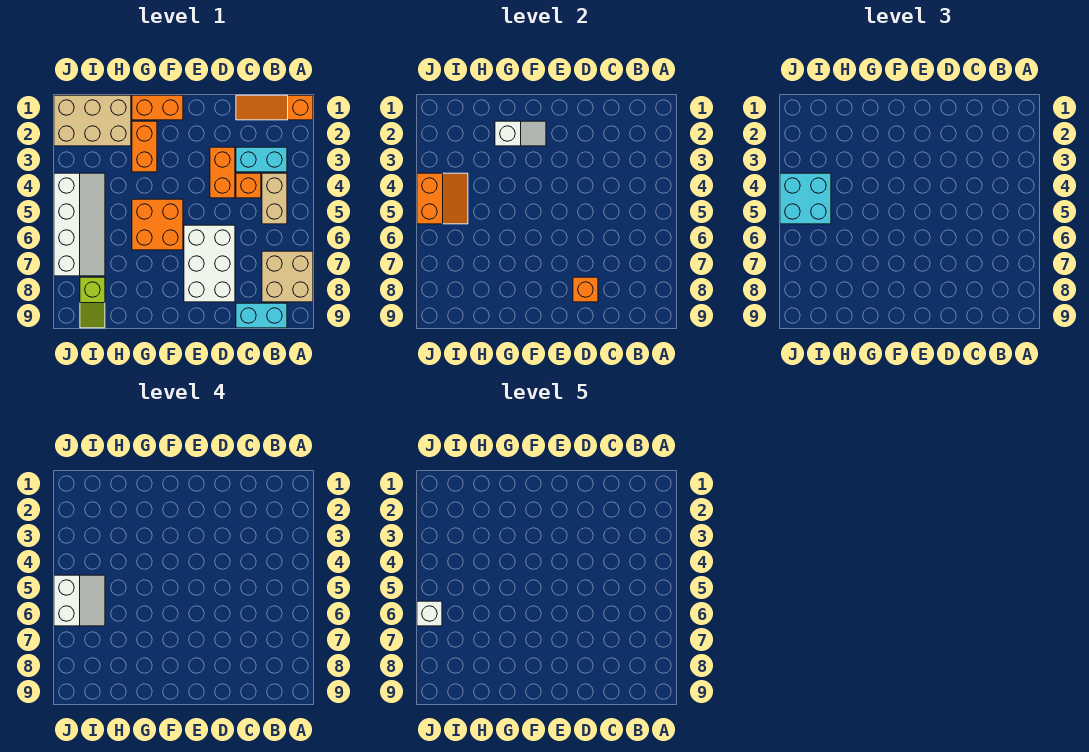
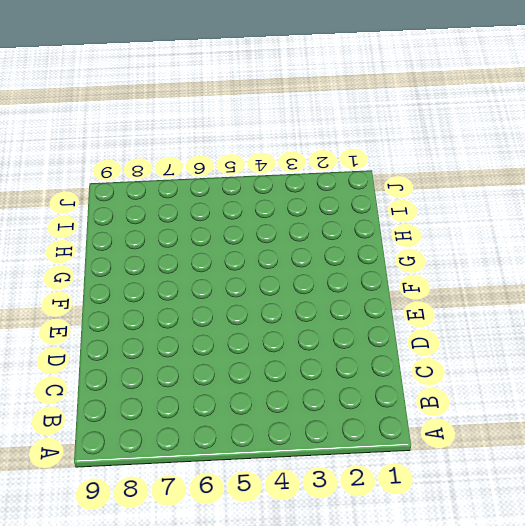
none -> orange slope A1:C1 level 1 top A
none -> tan brick A7:B8 level 1
none -> cyan brick B3:C3 level 1

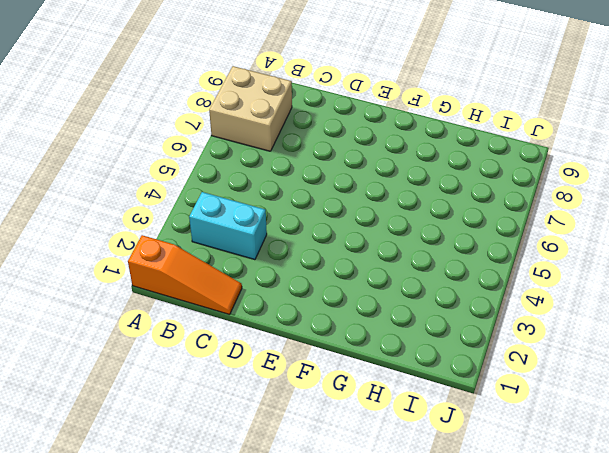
none -> tan brick B4:B5 level 1
none -> cyan brick B9:C9 level 1
none -> orange brick C4 level 1

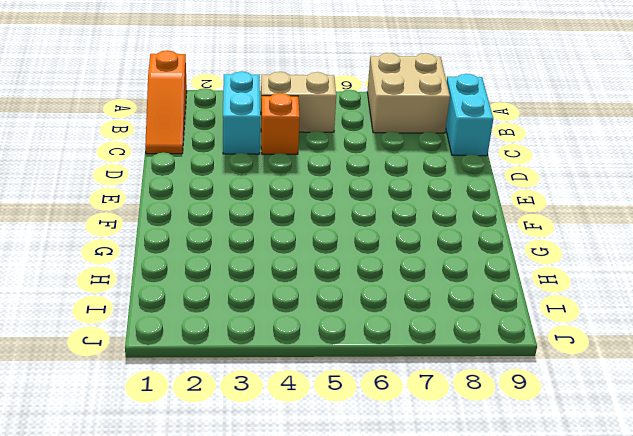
none -> orange brick D3:D4 level 1
none -> white brick D6:E8 level 1
none -> orange brick F1:G1 level 1

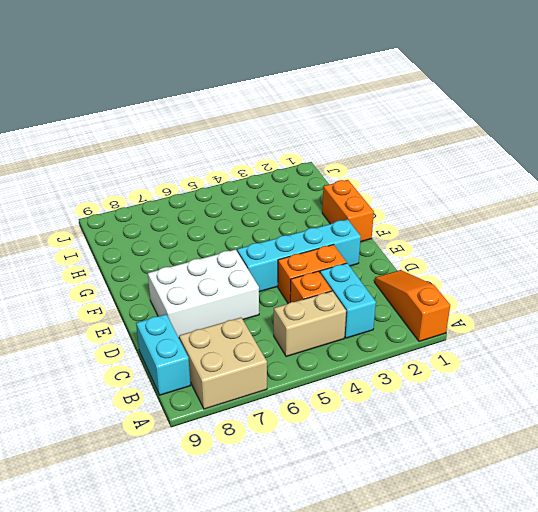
cyan brick E2:E5 level 1 -> none
none -> orange brick F5:G6 level 1
none -> orange brick G2:G3 level 1
none -> tan brick H1:J2 level 1

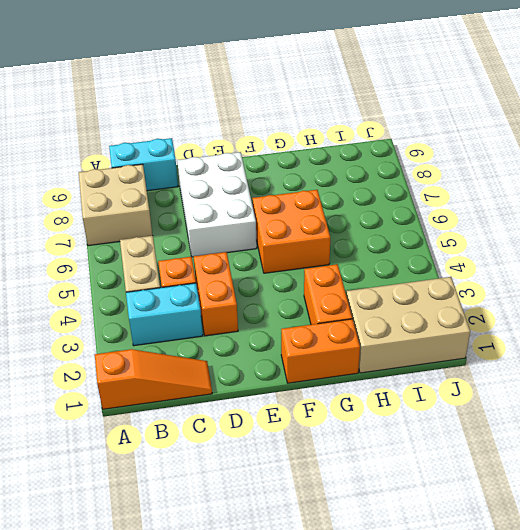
none -> white slope I4:J7 level 1 top J
none -> lime slope I8:I9 level 1 top 8
none -> orange brick D8 level 2

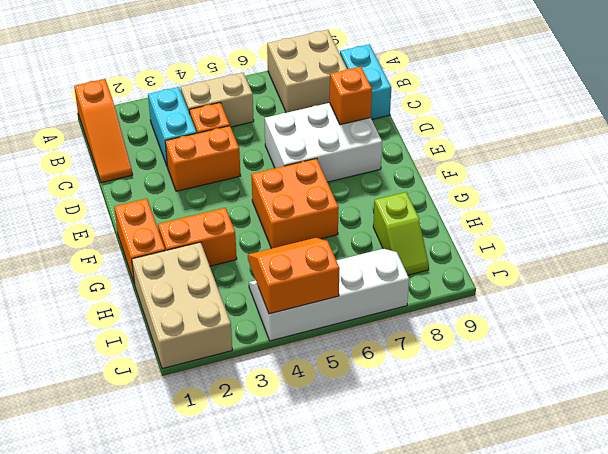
lime slope H8:I8 level 1 top H -> lime slope I8:I9 level 1 top 8
none -> white slope F2:G2 level 2 top G
none -> cyan brick I4:J5 level 3
none -> white slope I5:J6 level 4 top J

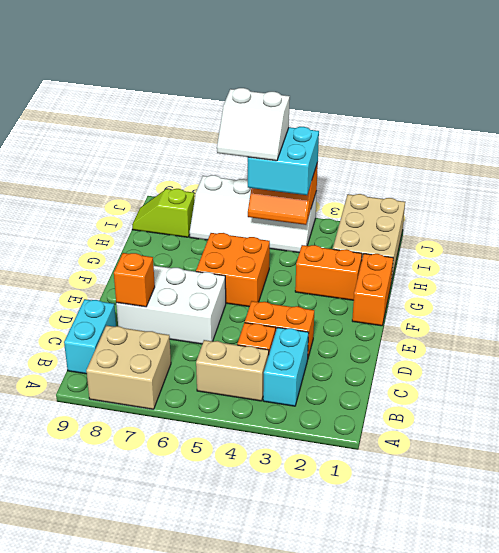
none -> orange slope A1:C1 level 1 top A
none -> white slope F2:G2 level 2 top G
none -> white brick J6 level 5

